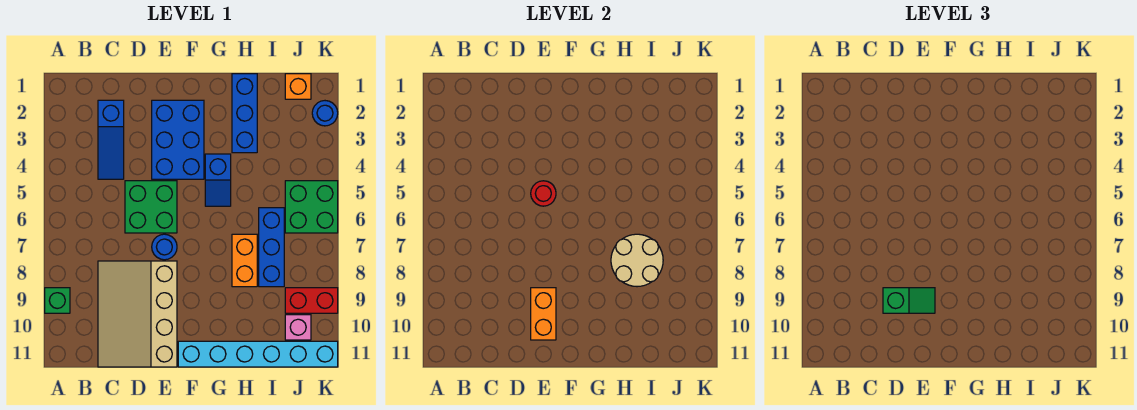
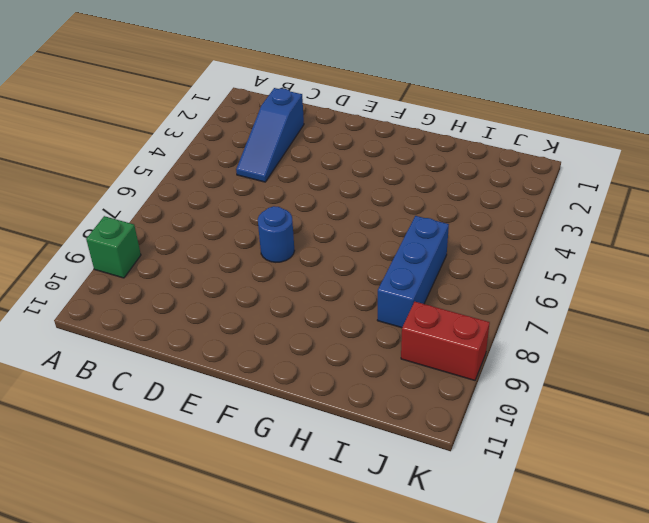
none -> tan slope C8:E11 level 1 top E
none -> green brick D5:E6 level 1
none -> blue brick E2:F4 level 1

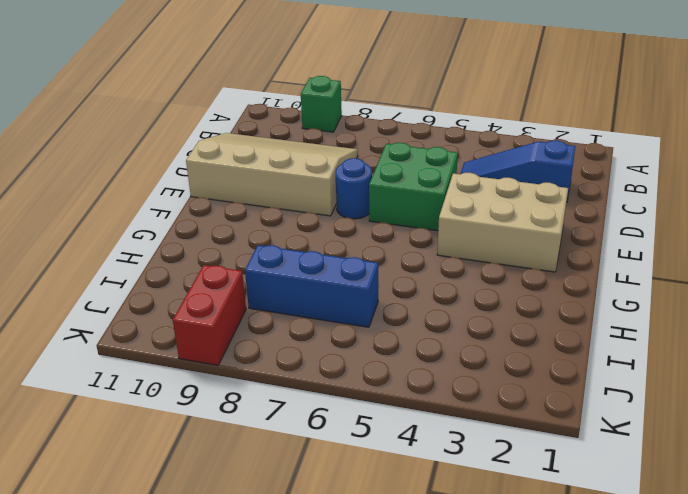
tan brick E2:F4 level 1 -> blue brick E2:F4 level 1
none -> cyan brick F11:K11 level 1
none -> blue slope G4:G5 level 1 top 4
none -> blue brick H1:H3 level 1

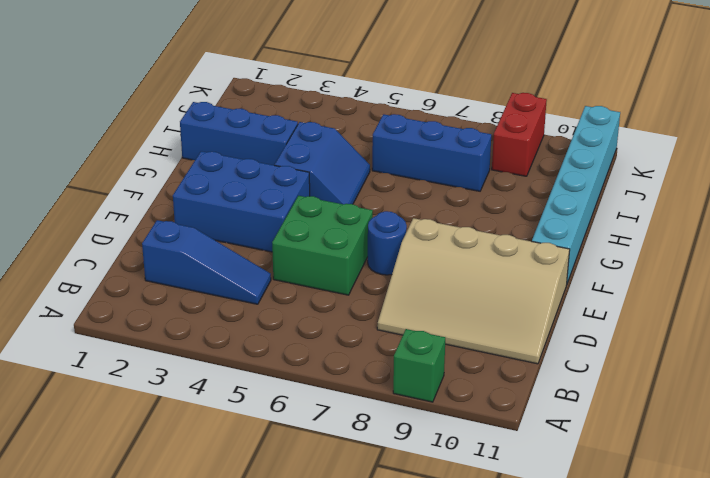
blue slope G4:H5 level 1 top 4 -> blue slope G4:G5 level 1 top 4
none -> orange brick H7:H8 level 1
none -> orange brick J1 level 1
none -> green brick J5:K6 level 1

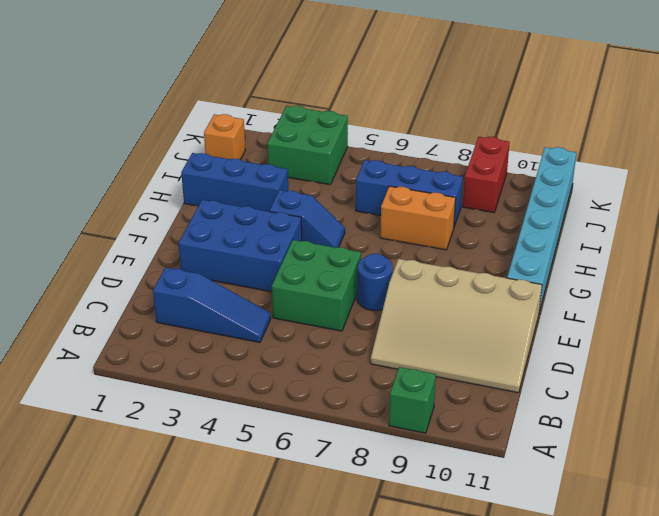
green brick J3:K4 level 1 -> green brick J5:K6 level 1
none -> pink brick J10 level 1
none -> blue round brick K2 level 1
none -> red round brick E5 level 2

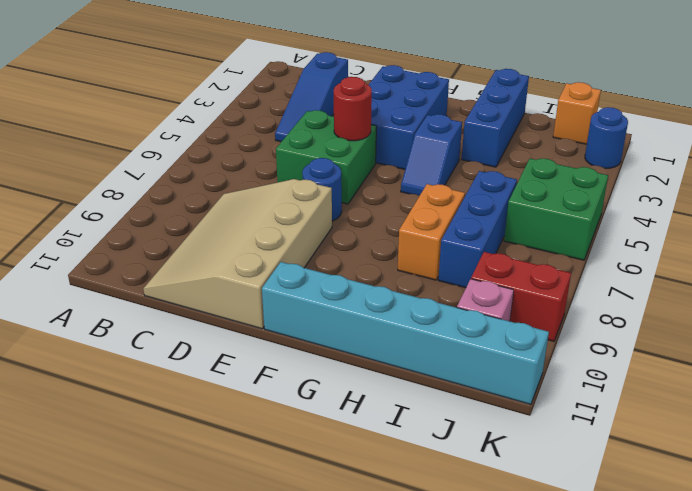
none -> green brick A9 level 1
none -> orange brick E9:E10 level 2
none -> tan round brick H7:I8 level 2

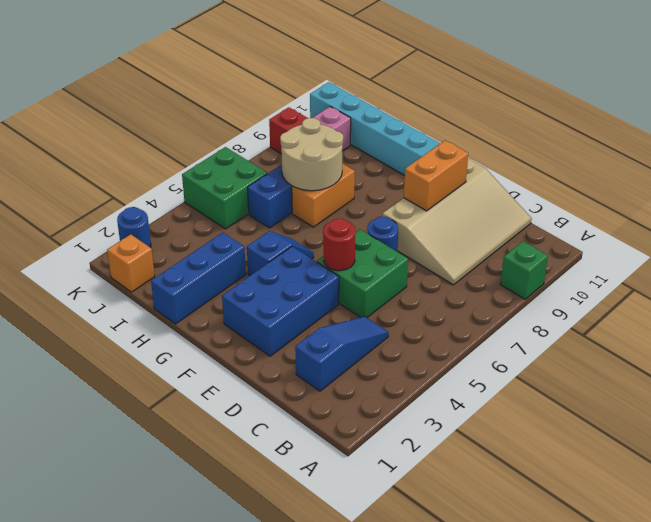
none -> green slope D9:E9 level 3 top D

